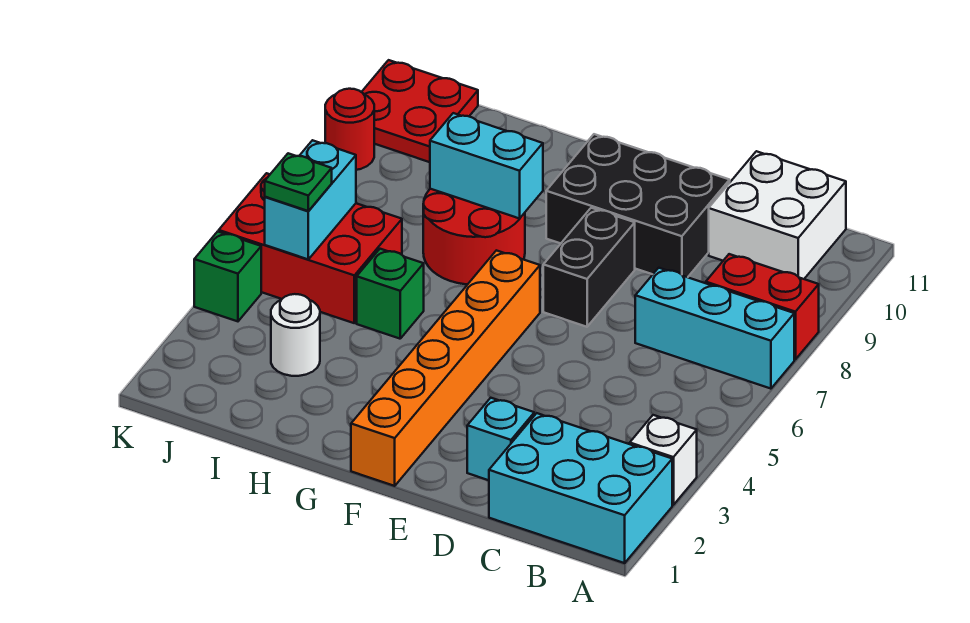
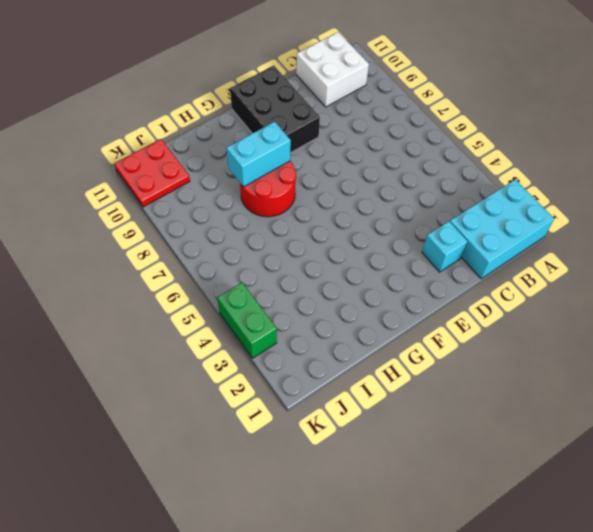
black brick E9:F11 level 1 -> black brick D9:F10 level 1
green brick K3:K4 level 1 -> green brick K4 level 1
none -> white brick A3 level 1
none -> cyan brick A7:C7 level 1
none -> red brick A8:B8 level 1

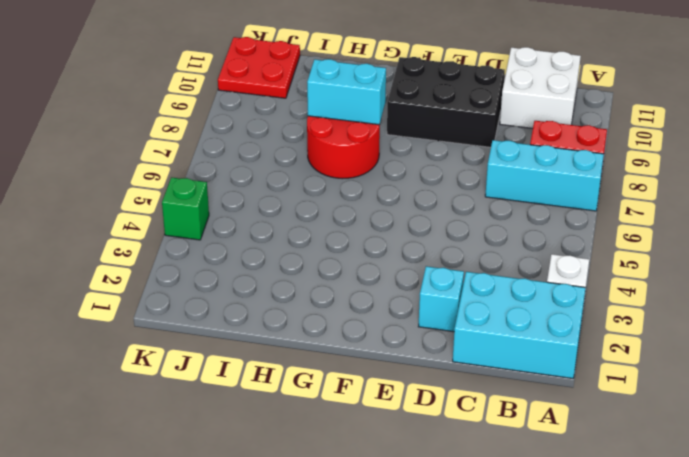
none -> black brick E7:E8 level 1
none -> orange brick F1:F6 level 1
none -> green brick H5 level 1

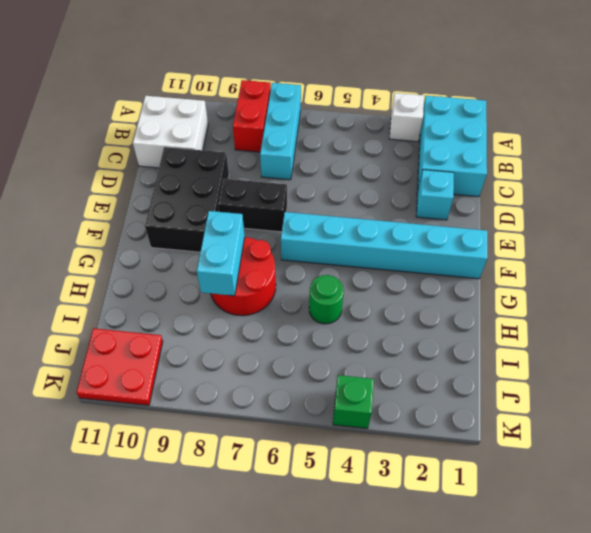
cyan brick F1:F6 level 1 -> orange brick F1:F6 level 1
green round brick H5 level 1 -> green brick H5 level 1
none -> white round brick I3 level 1
none -> red brick I5:K6 level 1
none -> red round brick K9 level 1

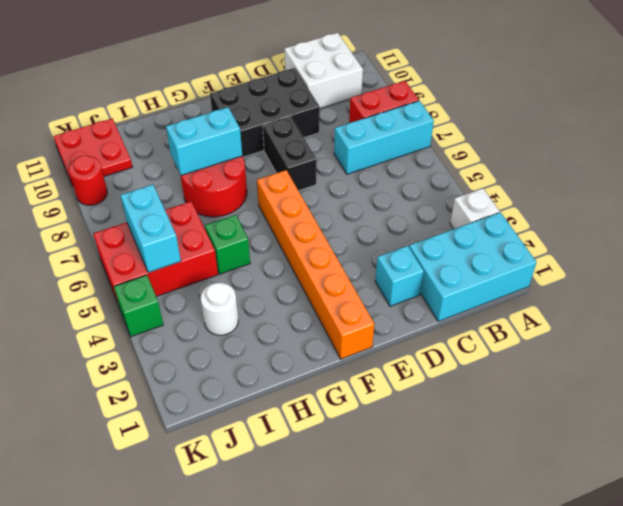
none -> green plate J5 level 3

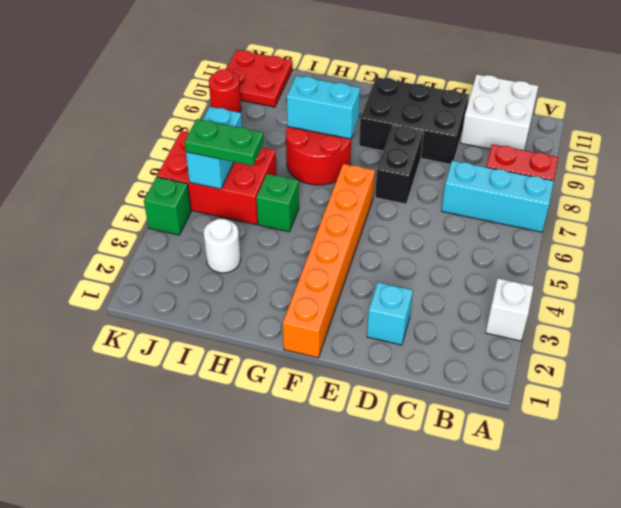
green plate I5:J5 level 3 -> green plate J5 level 3
none -> cyan brick A1:C2 level 1

